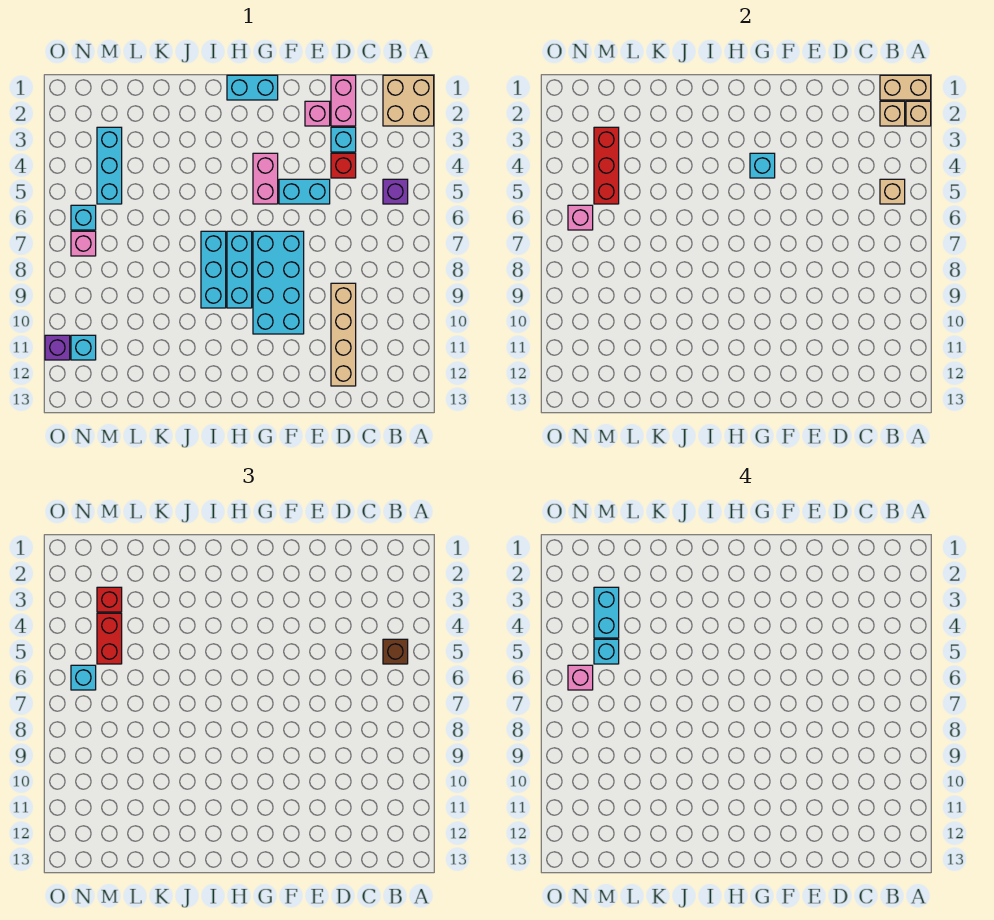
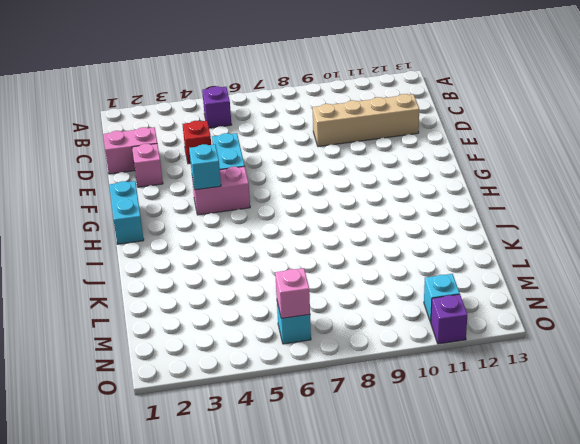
none -> tan brick A1:B2 level 1
none -> cyan brick D3 level 1
none -> cyan brick F7:G10 level 1
none -> cyan brick H7:H9 level 1

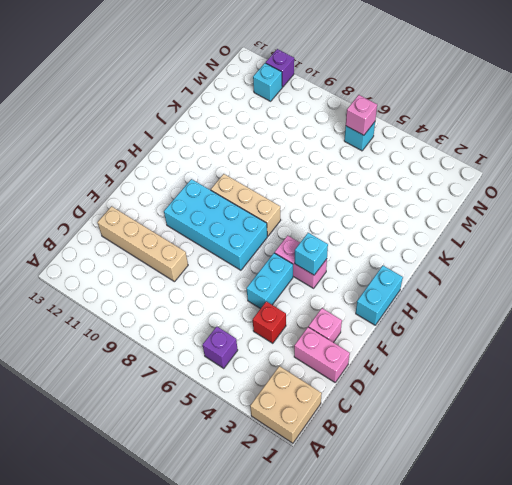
tan brick H7:H9 level 1 -> cyan brick H7:H9 level 1
none -> cyan brick D3 level 1
none -> cyan brick I7:I9 level 1
none -> cyan brick M3:M5 level 1
none -> pink brick N7 level 1

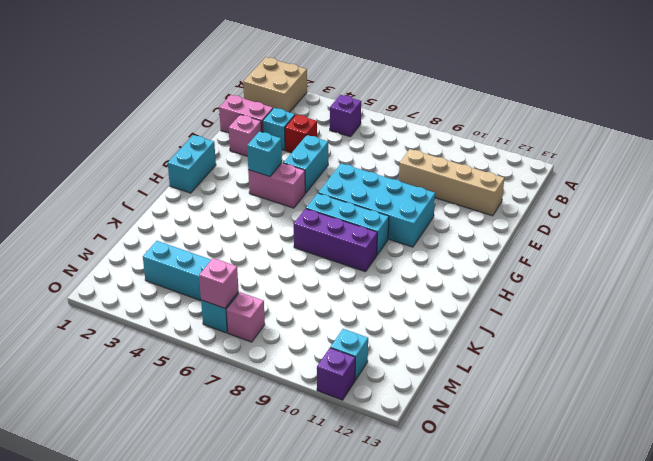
purple brick I7:I9 level 1 -> cyan brick I7:I9 level 1
none -> tan brick A1:B1 level 2
none -> tan brick A2 level 2
none -> tan brick B2 level 2
none -> tan brick B5 level 2

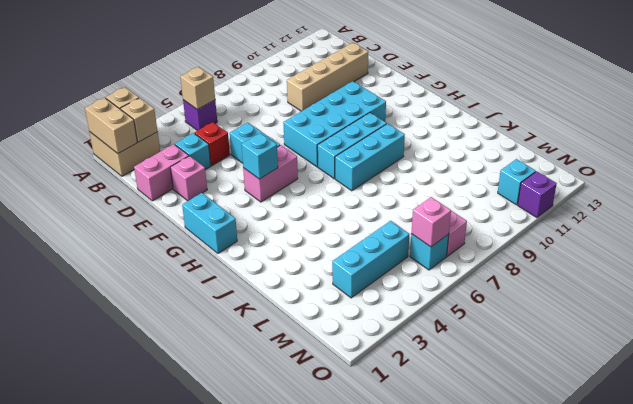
none -> red brick M3:M5 level 2
none -> brown brick B5 level 3
none -> red brick M3 level 3
none -> red brick M4:M5 level 3

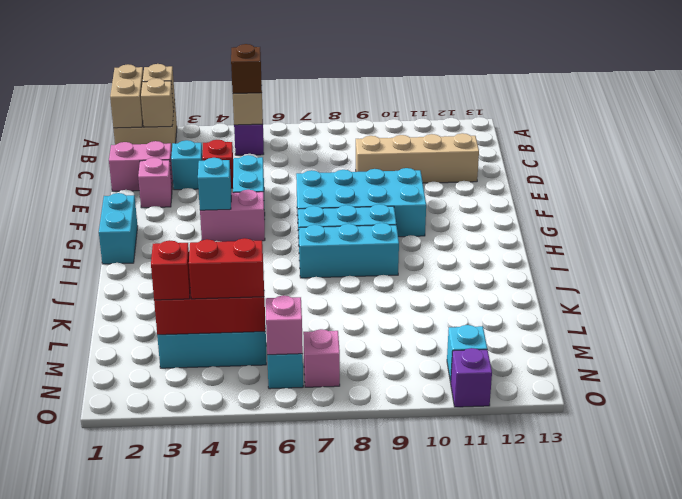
none -> cyan brick N6 level 3
none -> cyan brick M3:M4 level 4
none -> cyan brick M5 level 4
none -> pink brick N6 level 4

